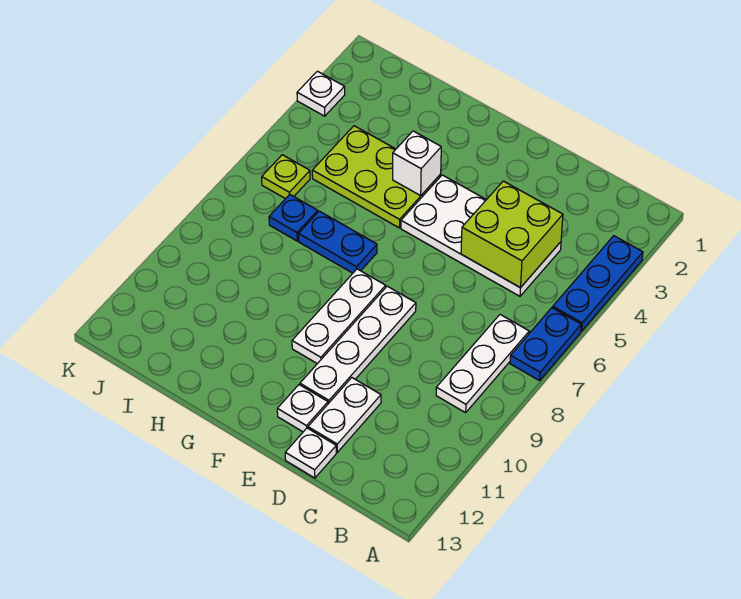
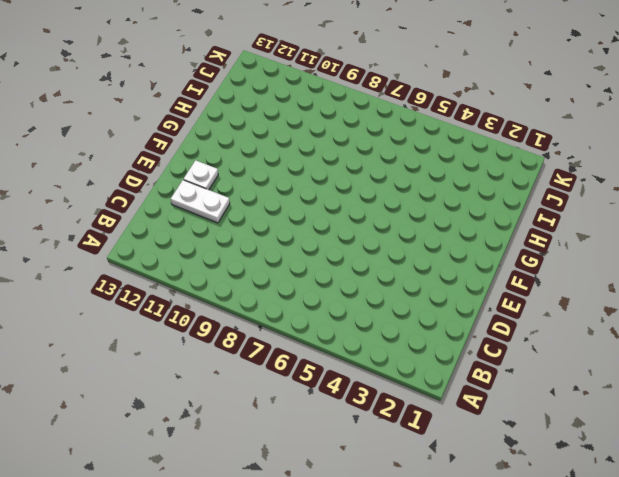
none -> blue plate A3:A5 level 1
none -> blue plate A6:A7 level 1
none -> white plate B7:B9 level 1

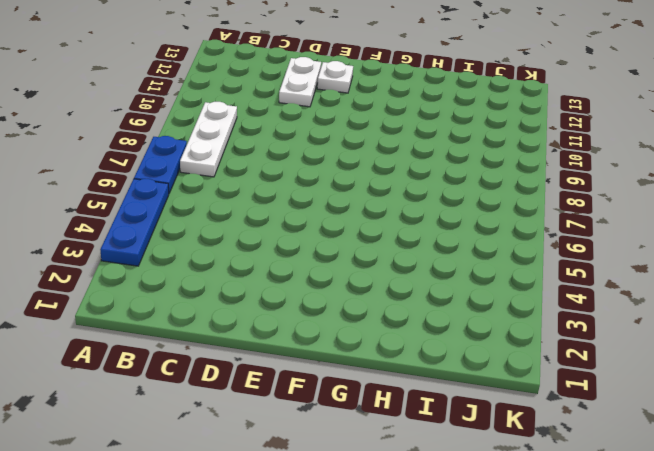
none -> white plate C4:F5 level 1
none -> white plate D13 level 1
none -> white plate E8:E11 level 1

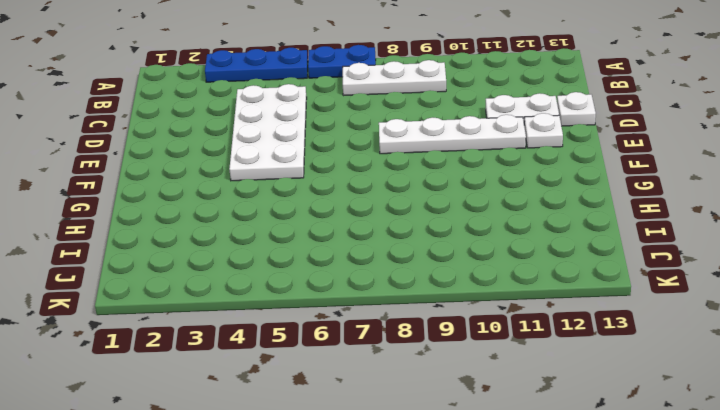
none -> white plate F8:F10 level 1
none -> lime plate G4:I5 level 1
none -> blue plate G7:H7 level 1

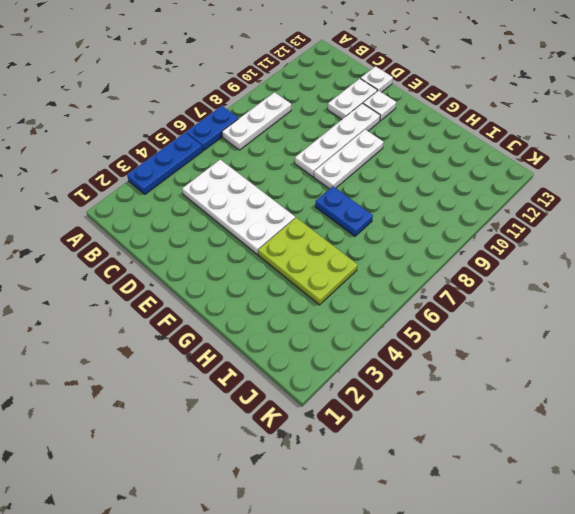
none -> blue plate I7 level 1
none -> lime plate J6 level 1
none -> white plate K3 level 1

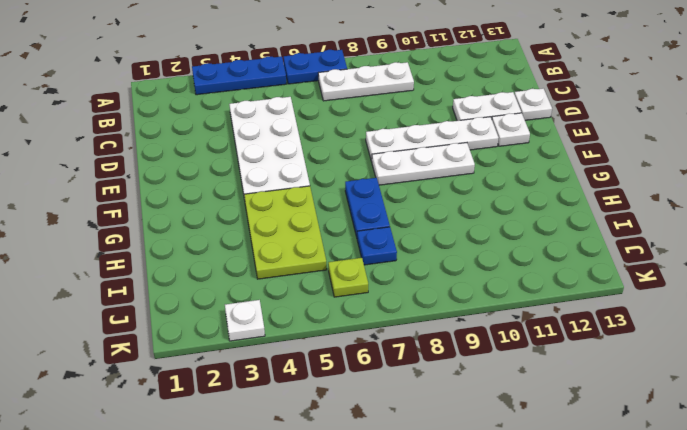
none -> lime brick C4:D5 level 2
none -> white brick G4 level 2

